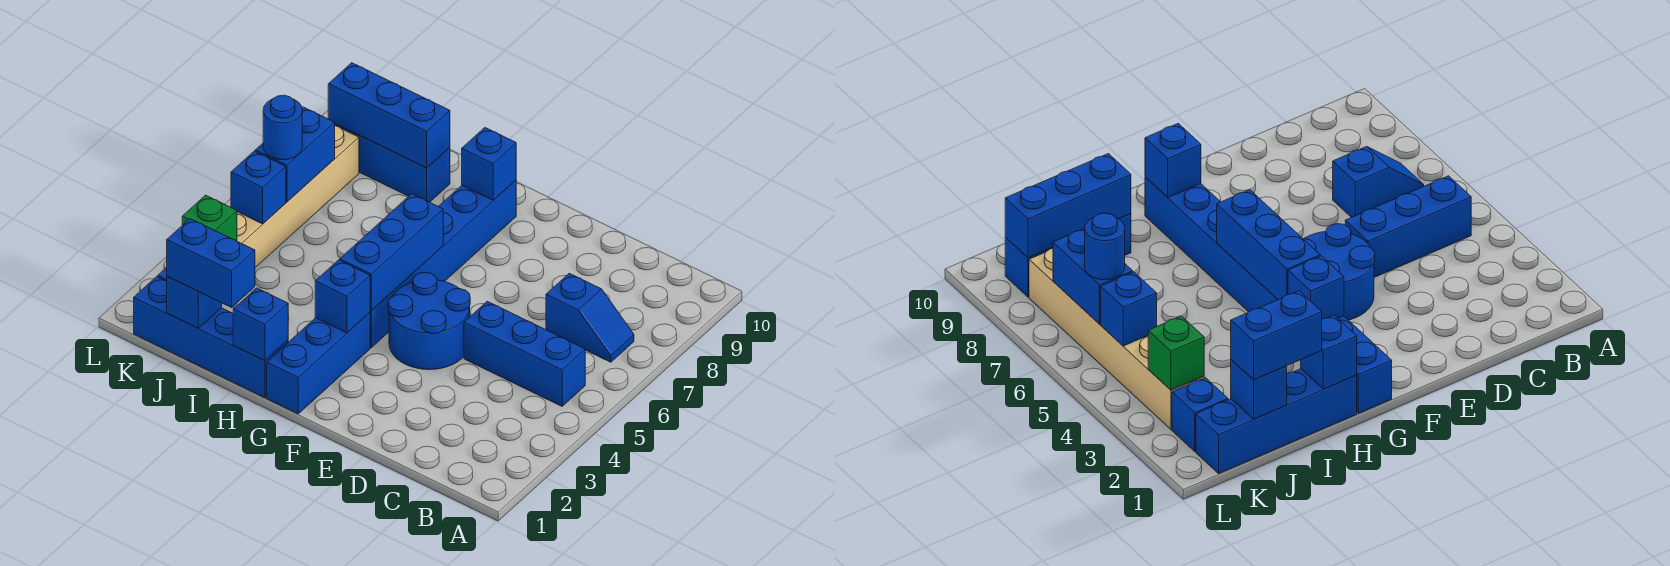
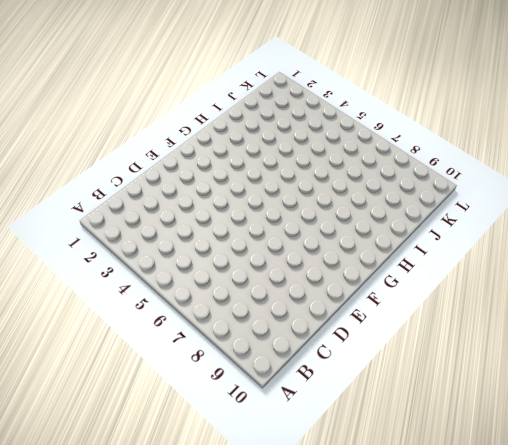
none -> blue brick B5:D5 level 1
none -> blue slope B7:C7 level 1 top C
none -> blue round brick E4:F5 level 1

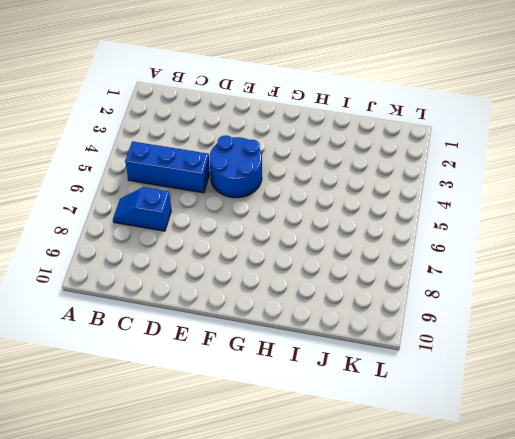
none -> blue brick G1:G3 level 1
none -> blue brick G4:G9 level 1
none -> blue brick H1:K1 level 1

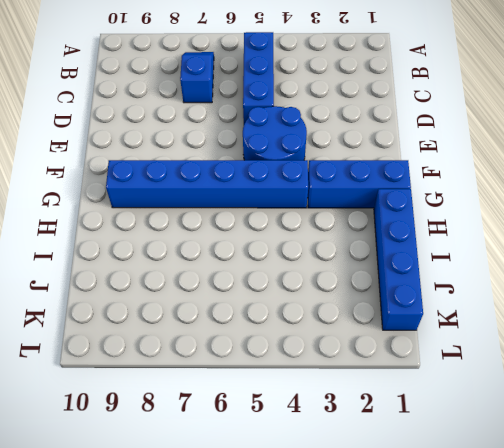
none -> blue brick I9:K9 level 1
none -> blue brick K2 level 1
none -> tan brick K3:K8 level 1

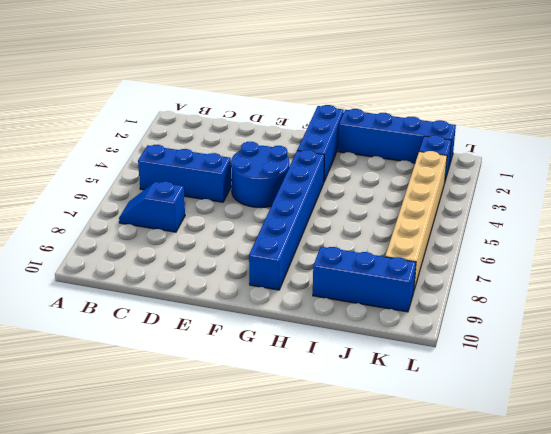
none -> blue brick G3 level 2
none -> blue brick G4:G6 level 2
none -> blue brick G9 level 2

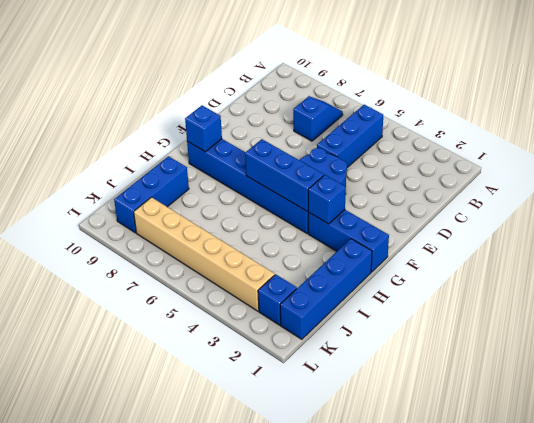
none -> blue brick H1 level 2
none -> blue brick I9:K9 level 2
none -> blue brick J1 level 2

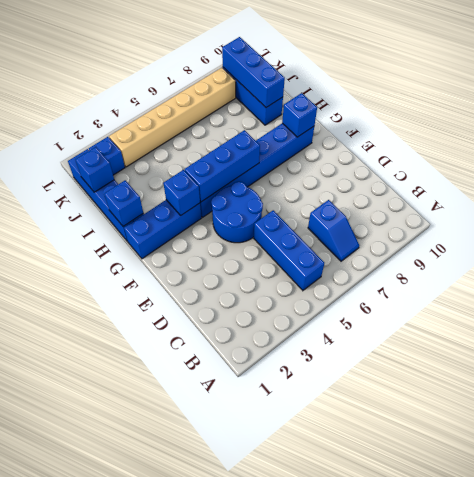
none -> green brick K3 level 2
none -> blue brick K5 level 2
none -> blue brick K6:K7 level 2

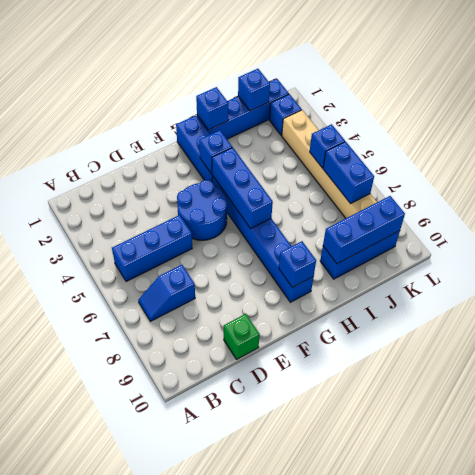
green brick D10 level 1 -> green brick K3 level 2
none -> blue brick I1:J1 level 3
none -> blue round brick K6 level 3

